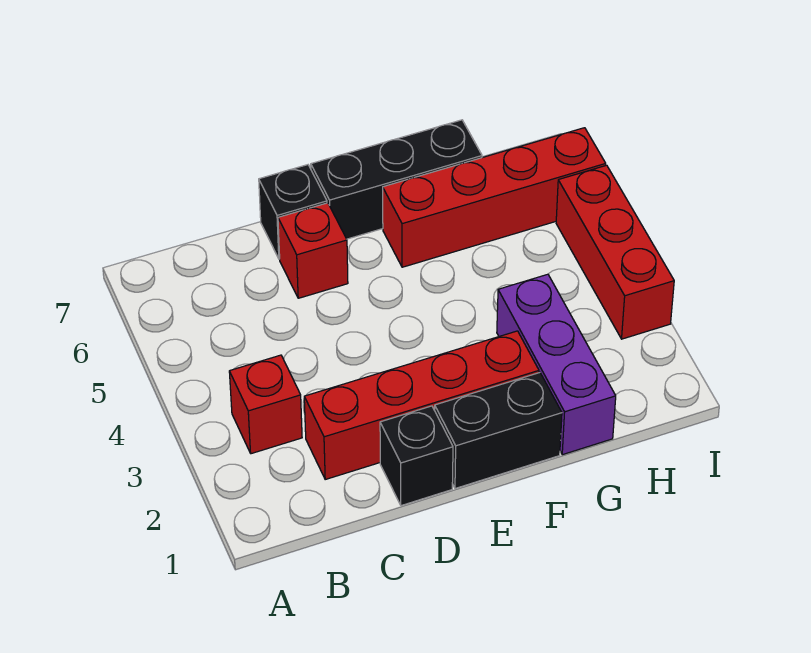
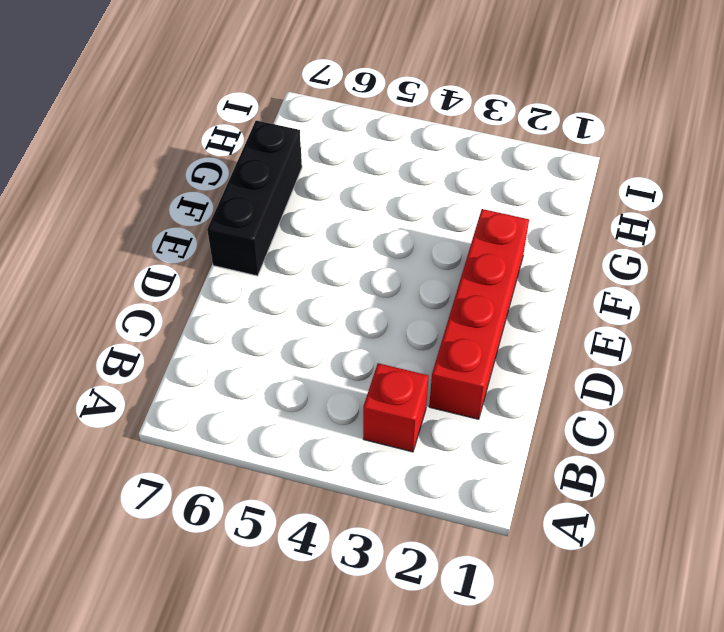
none -> black brick D1 level 1
none -> red brick D6 level 1

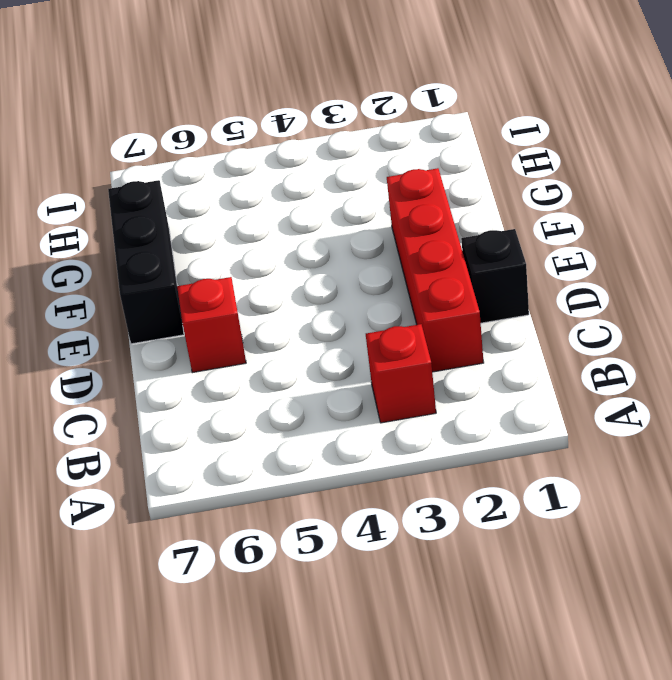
none -> black brick D7 level 1
none -> black brick E1:F1 level 1

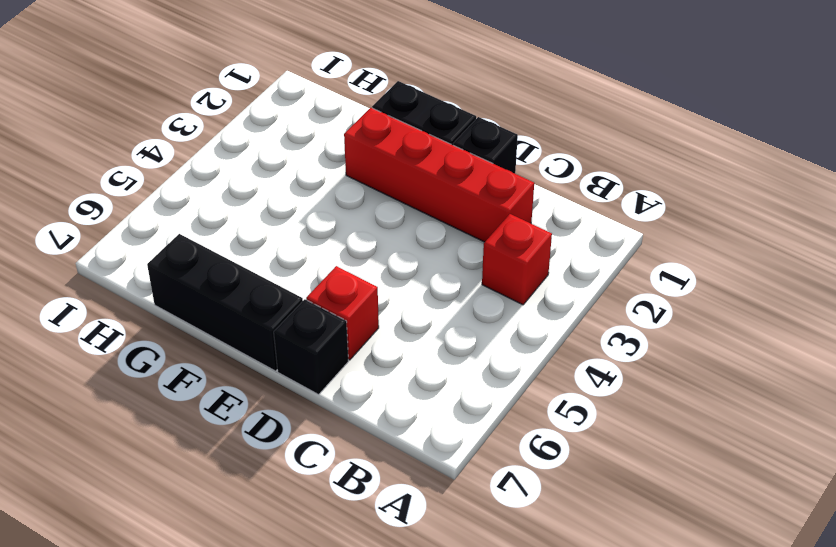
none -> red brick F6:I6 level 1
none -> purple brick G1:G3 level 1

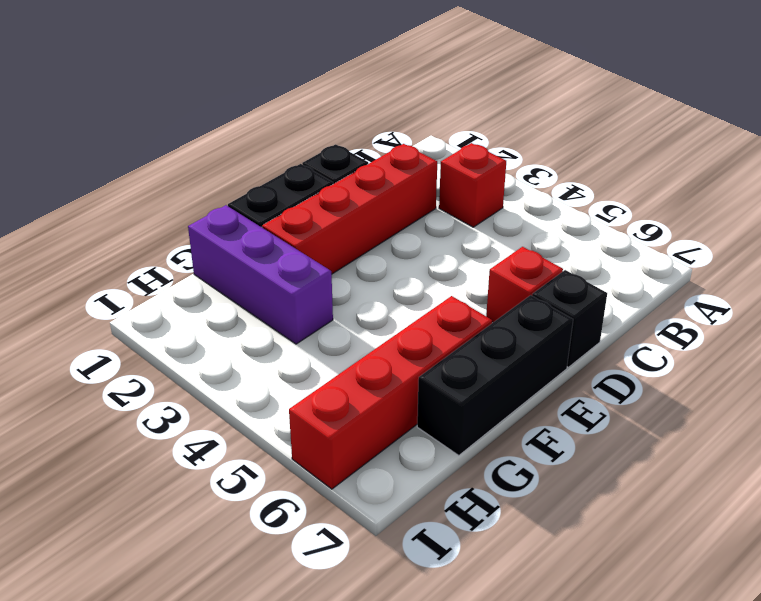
none -> red brick I3:I5 level 1

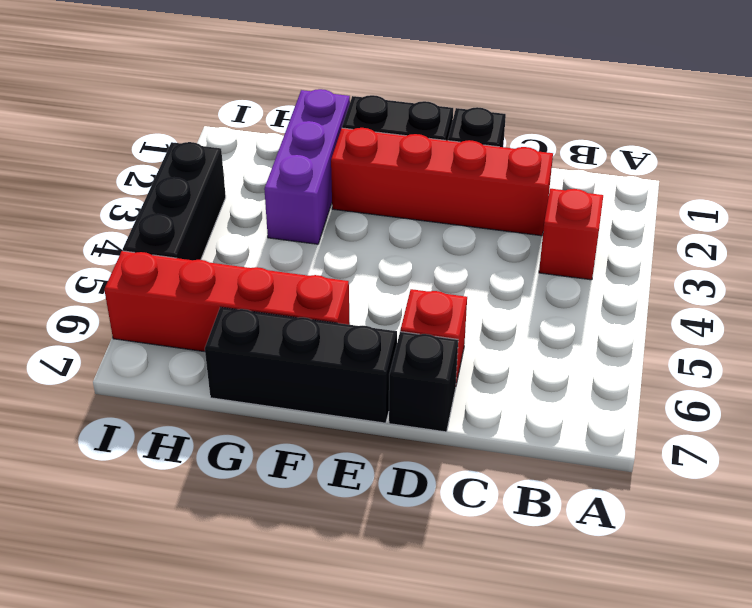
black brick I3:I5 level 1 -> red brick I3:I5 level 1

